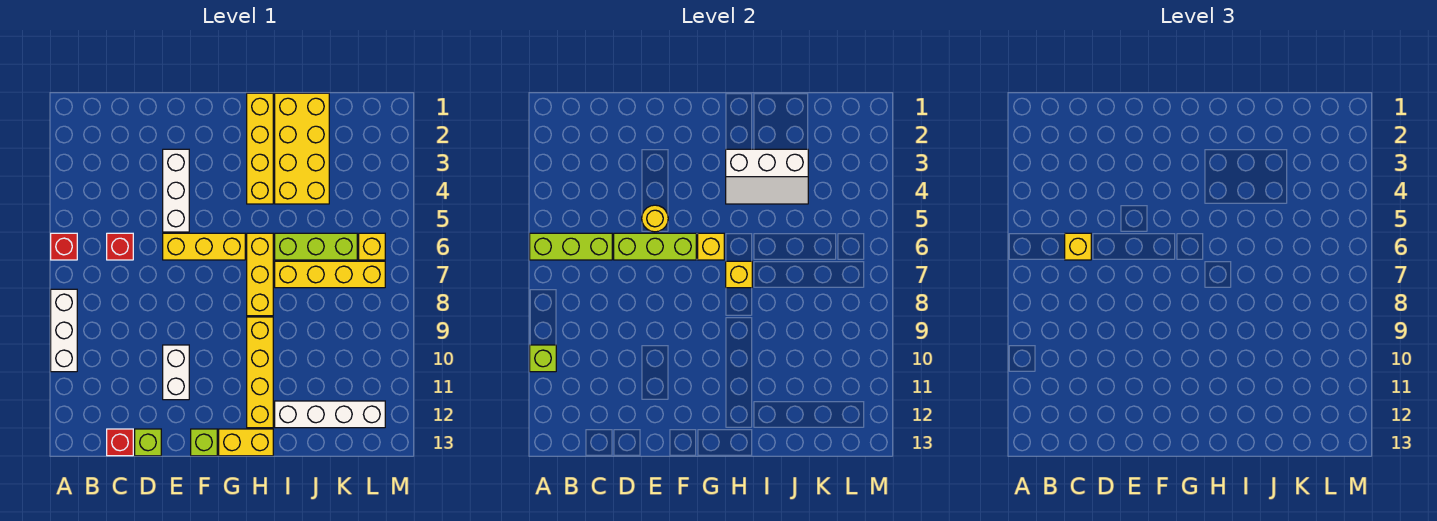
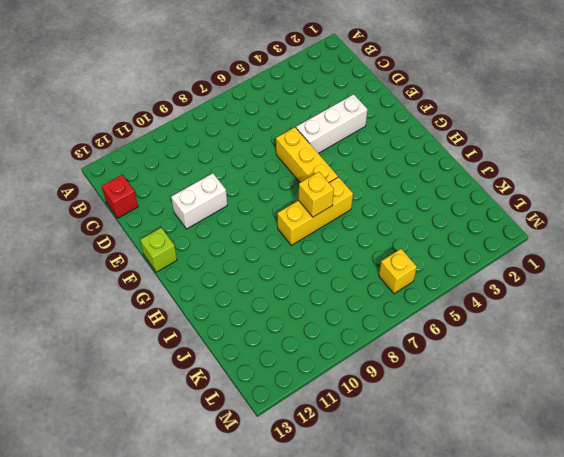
none -> red brick A6 level 1
none -> white brick A8:A10 level 1
none -> red brick C6 level 1

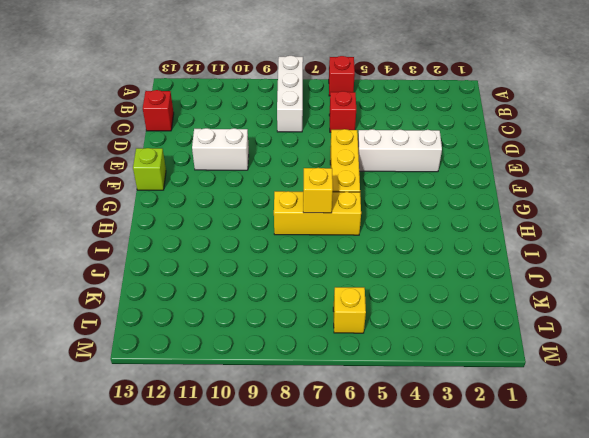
white brick A8:C8 level 1 -> white brick A8:A10 level 1
none -> lime brick D13 level 1
none -> yellow brick G13:H13 level 1
none -> yellow brick H1:H4 level 1

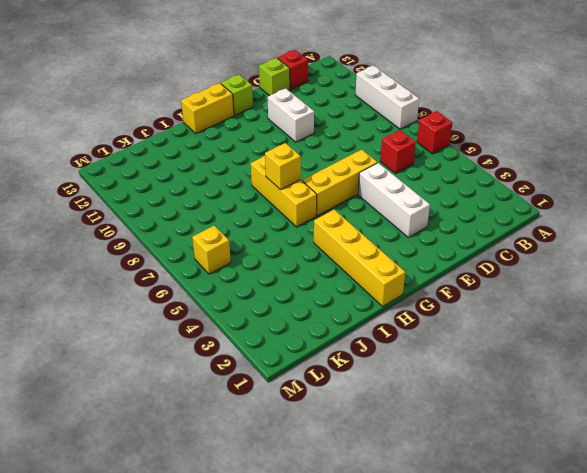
none -> yellow brick H9:H12 level 1
none -> yellow brick I1:J4 level 1
none -> lime brick I6:K6 level 1

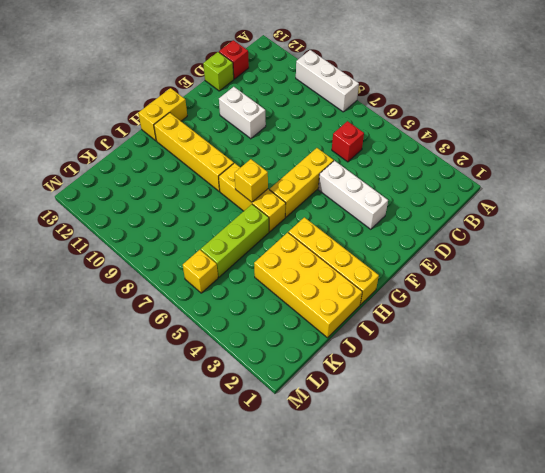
none -> red brick A6 level 1
none -> lime brick F13 level 1
none -> yellow brick I7:L7 level 1

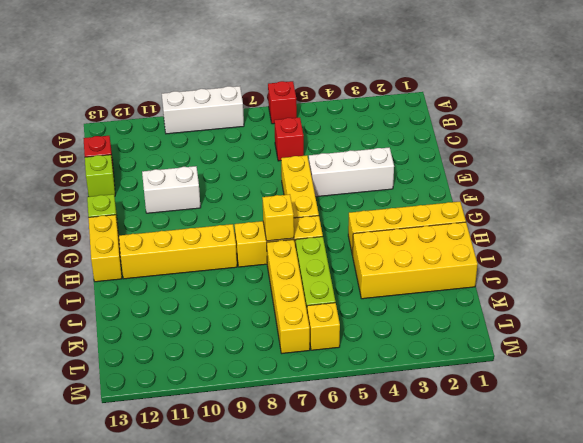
none -> white brick I12:L12 level 1
none -> lime brick A6:C6 level 2
none -> lime brick A10 level 2

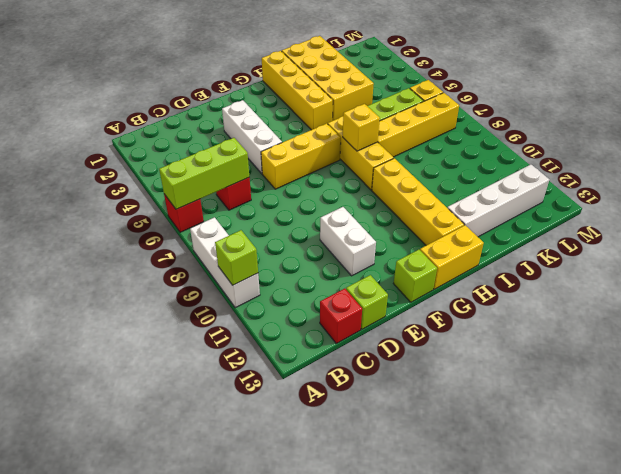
none -> lime brick D6:F6 level 2
none -> yellow round brick E5 level 2
none -> yellow brick G6 level 2

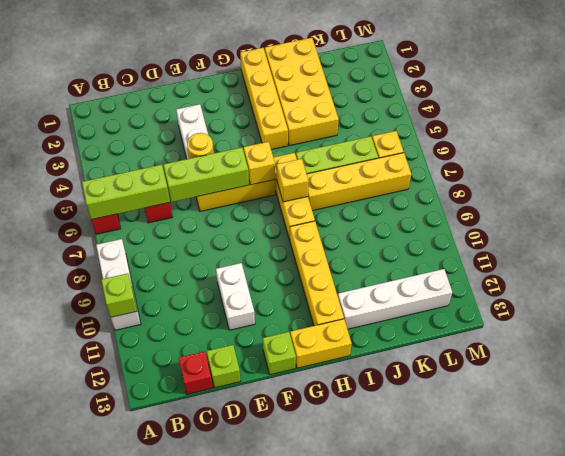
none -> white slope H3:J4 level 2 top 3
none -> yellow brick C6 level 3

